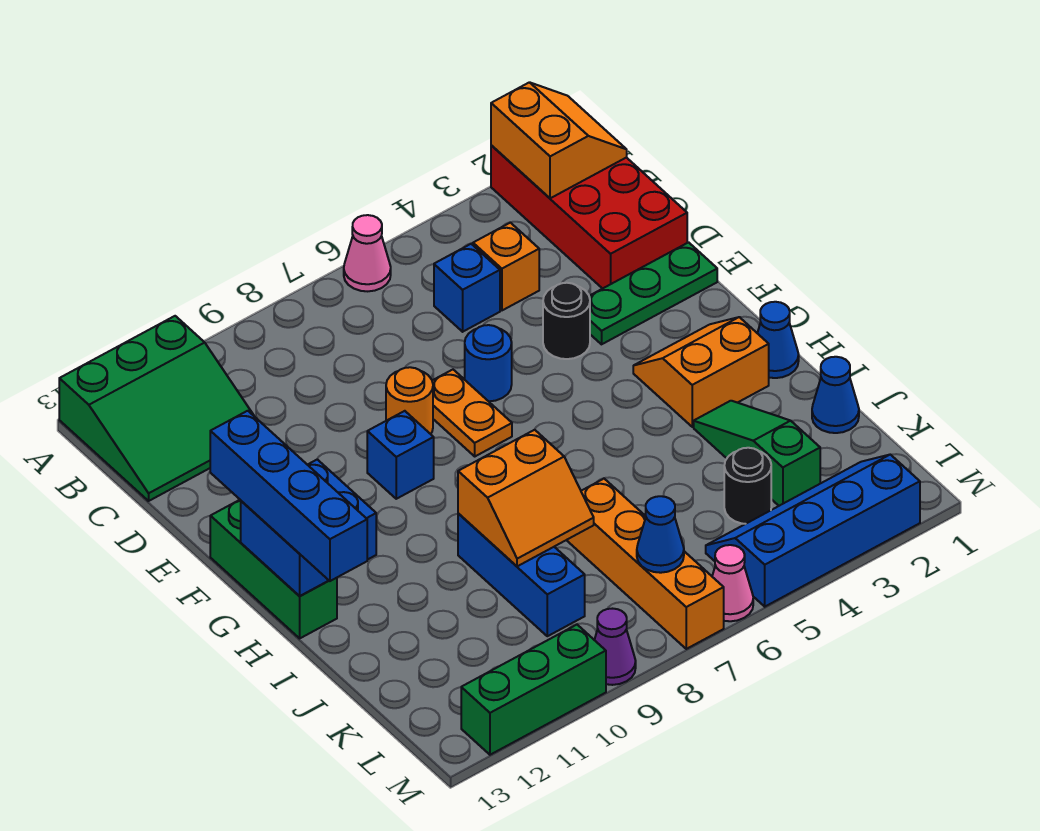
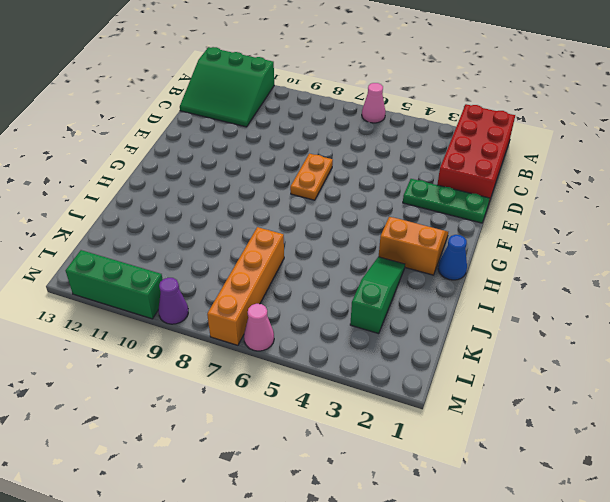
none -> orange brick C4 level 1
none -> blue brick C5 level 1
none -> black round brick E4 level 1

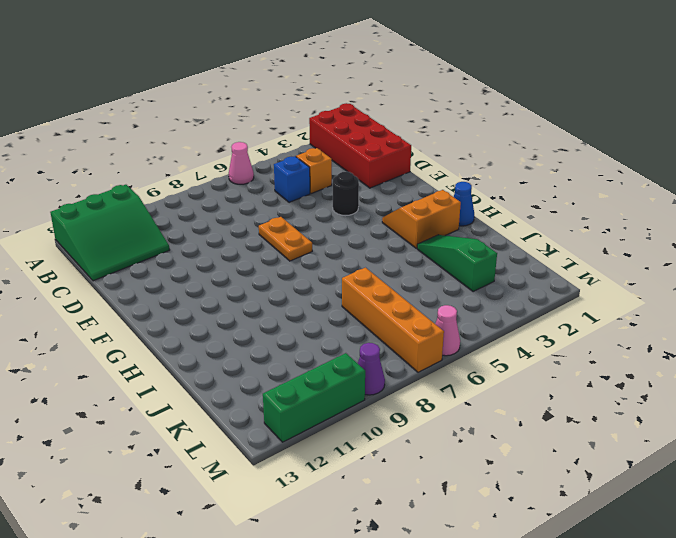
none -> green plate E1:E3 level 1
none -> blue round brick E6 level 1
none -> orange round brick E8 level 1

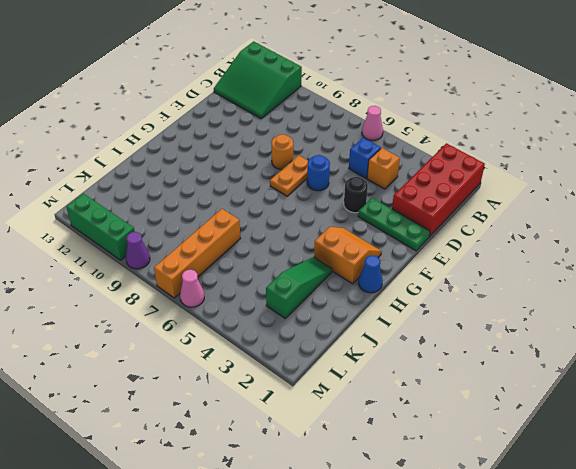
none -> blue brick F9 level 1
none -> green brick F13:H13 level 1
none -> blue brick I9:K9 level 1

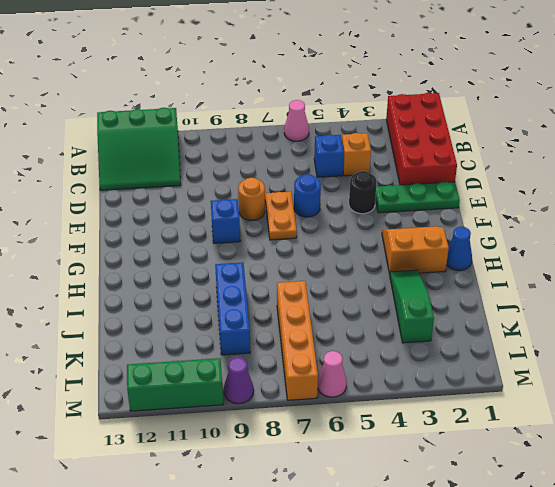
none -> green brick F13:H13 level 1
none -> blue cone J1 level 1
none -> black round brick K4 level 1

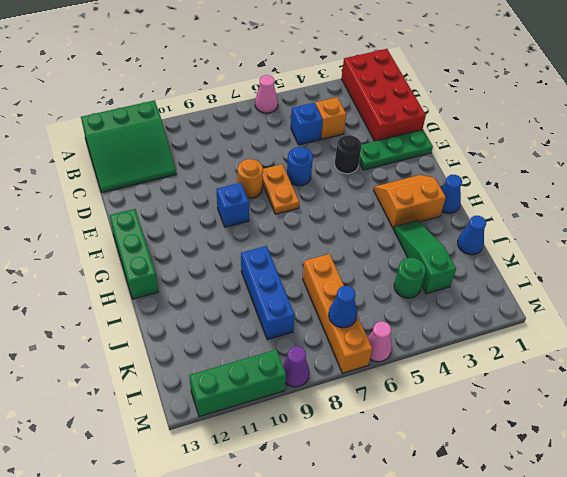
green round brick K4 level 1 -> black round brick K4 level 1
none -> blue slope L2:M5 level 1 top M
none -> orange slope A1:B2 level 2 top 2
none -> blue brick G12:H13 level 2

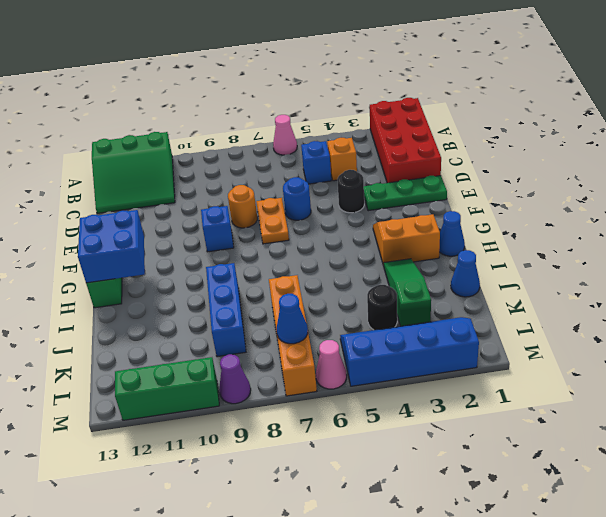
none -> orange slope A1:B2 level 2 top 2
none -> orange slope I8:J9 level 2 top I
none -> blue brick F13:I13 level 3

